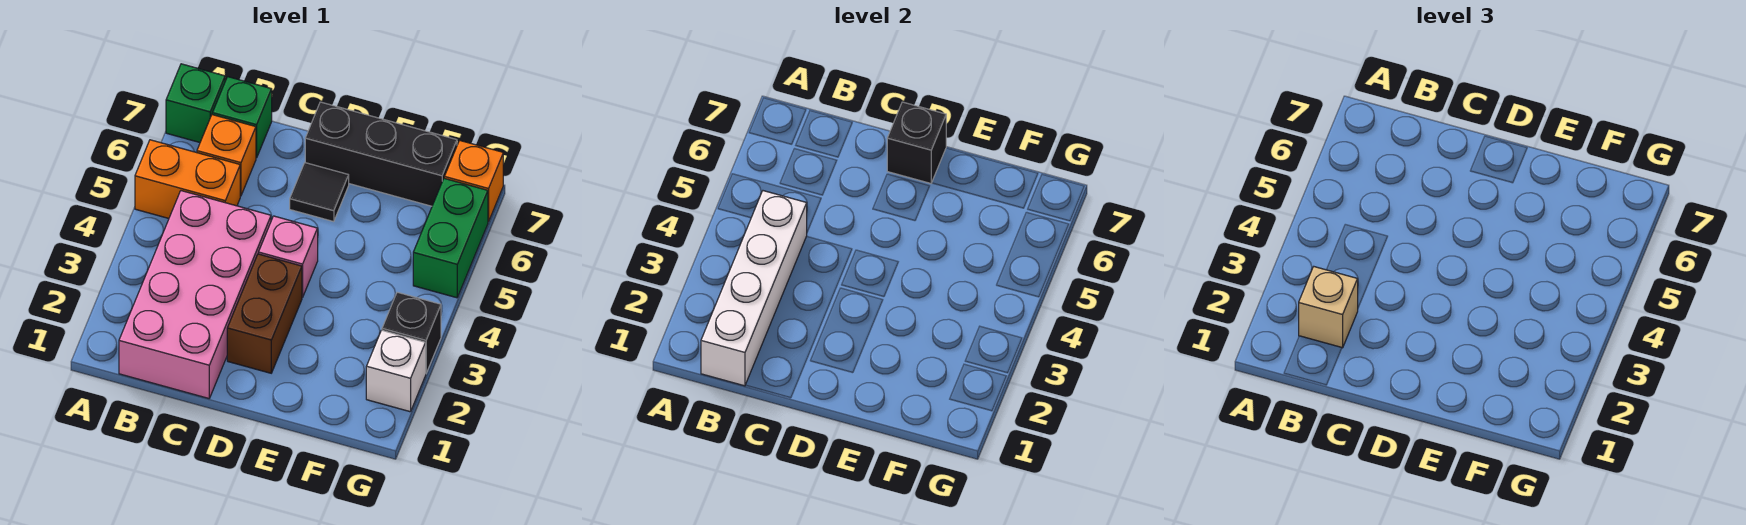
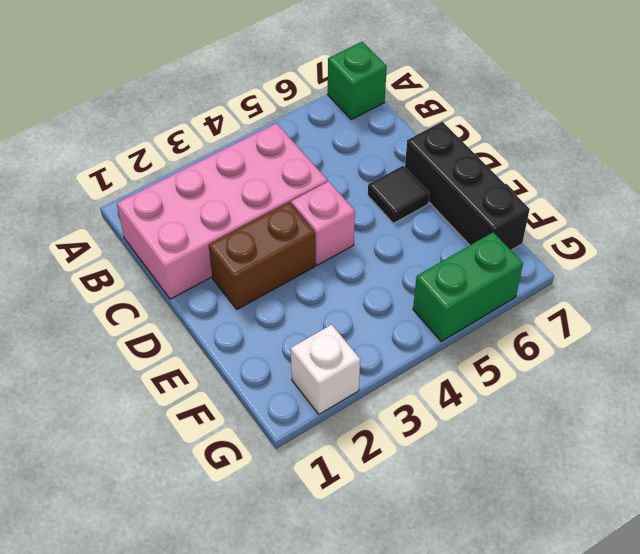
none -> orange brick A5:B5 level 1
none -> orange brick B6 level 1
none -> green brick B7 level 1

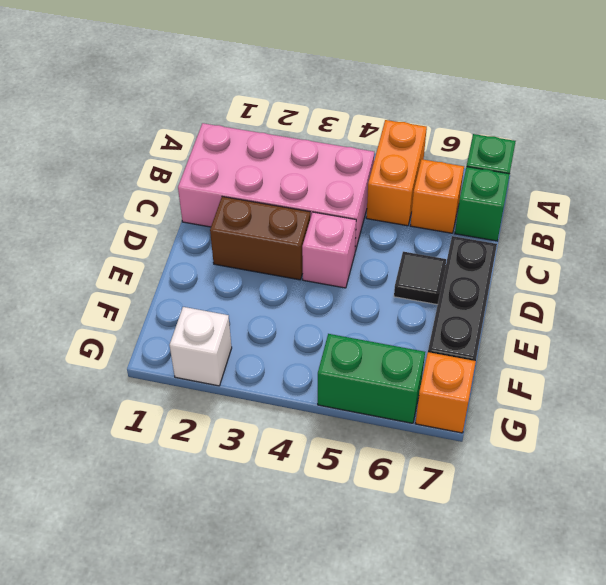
none -> black brick G3 level 1
none -> white brick B1:B4 level 2
none -> black brick D7 level 2

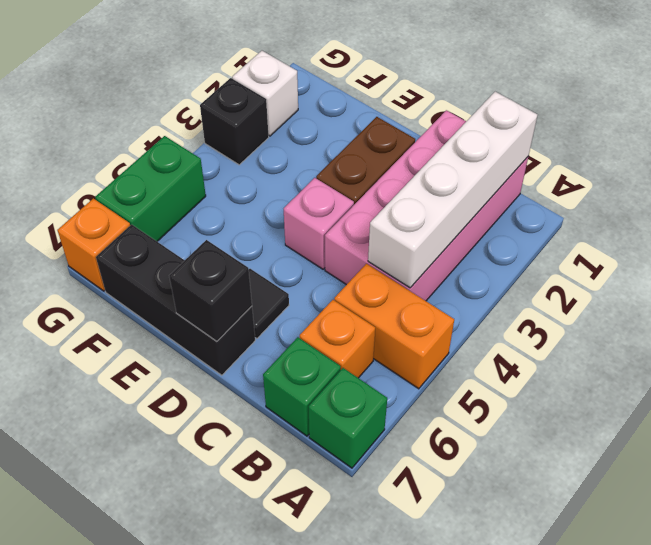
none -> tan brick B2 level 3

